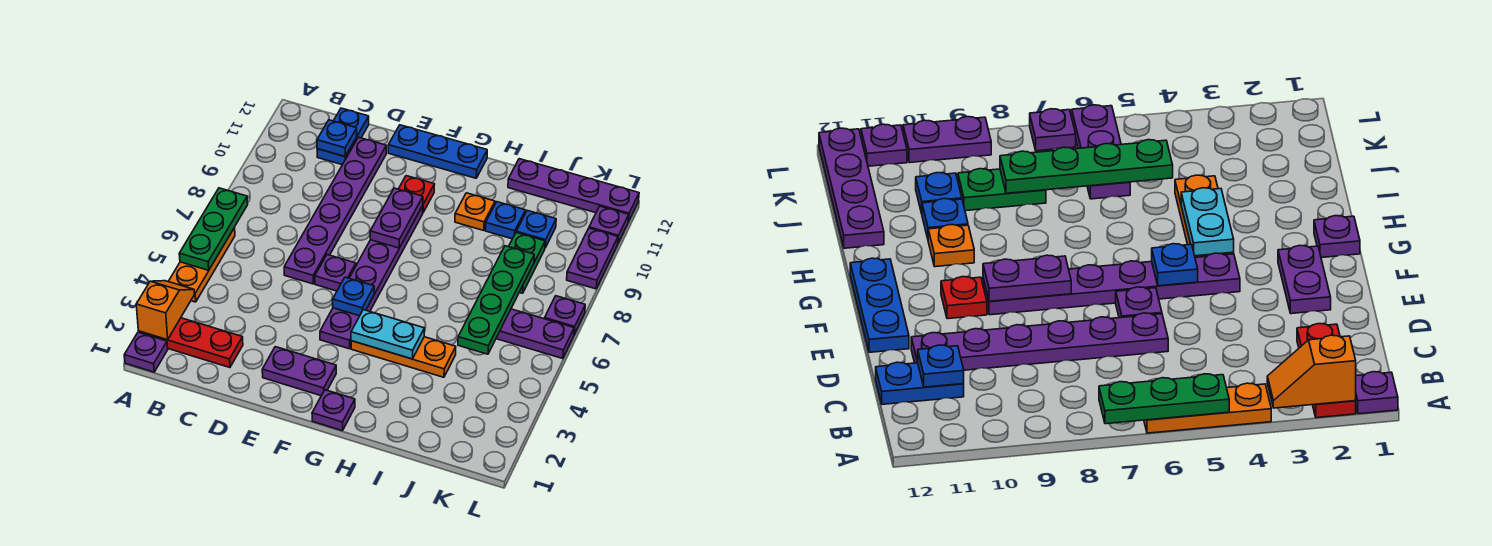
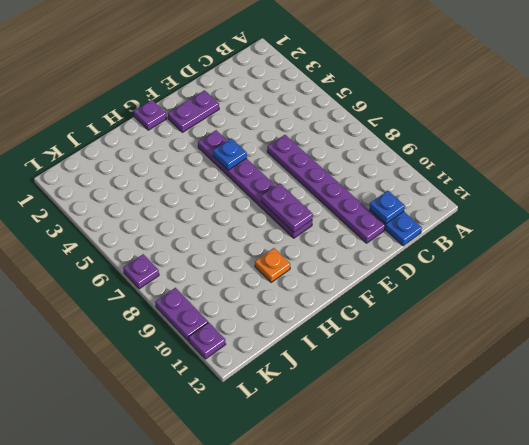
none -> purple plate A1 level 1
none -> red plate A2:C2 level 1
none -> orange plate A4:A6 level 1

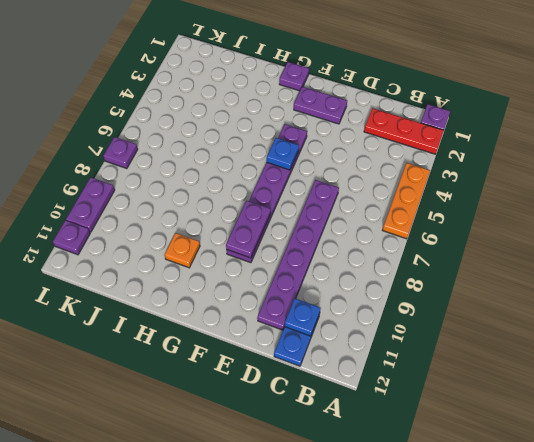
none -> purple plate E6 level 1
none -> blue plate E12:G12 level 1
none -> red plate F10 level 1

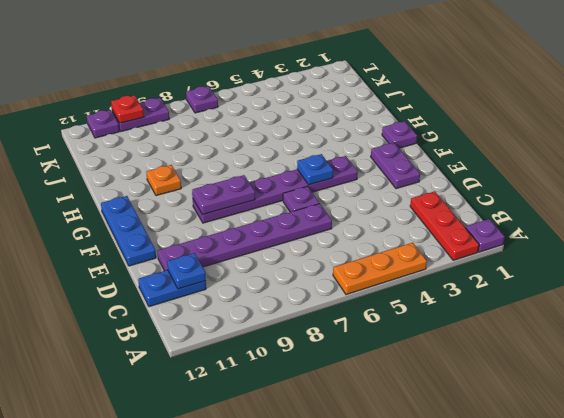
red plate L10 level 2 -> red plate F10 level 1
none -> orange plate G4:I4 level 1
none -> blue plate I10 level 1
none -> purple plate I12:L12 level 1

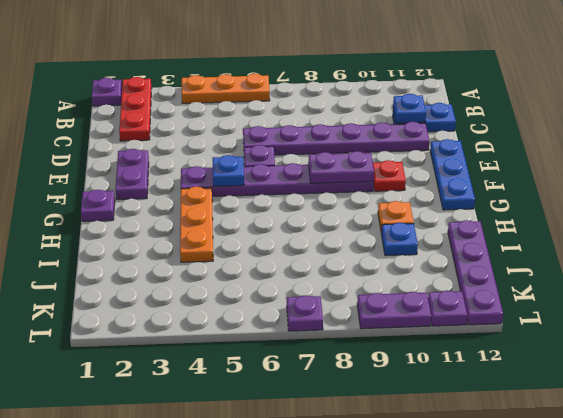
none -> purple plate J6:L6 level 1
none -> green plate J8:J9 level 1
none -> blue plate J10 level 1

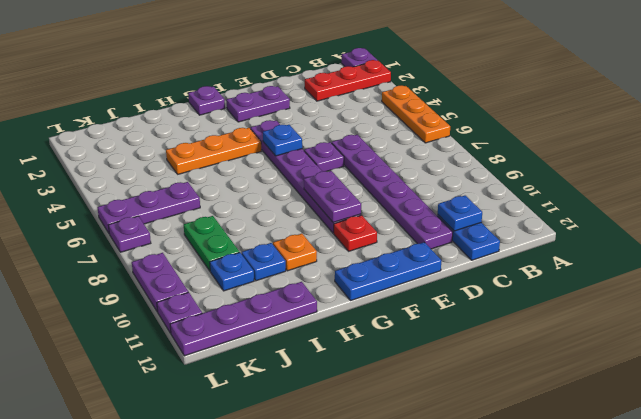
none -> orange slope A2:A3 level 2 top 2
none -> green plate A5:A7 level 2
none -> cyan plate G4:H4 level 2

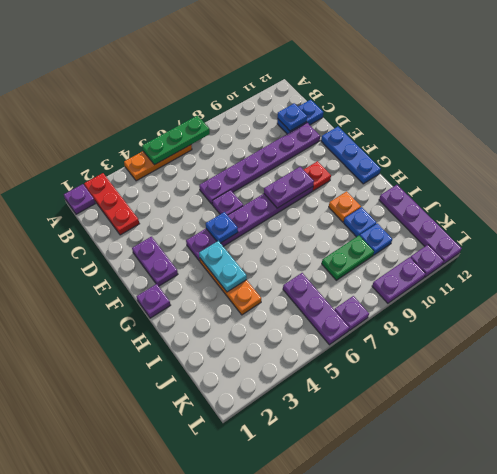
none -> orange slope A2:A3 level 2 top 2
none -> green plate J5:J8 level 2

